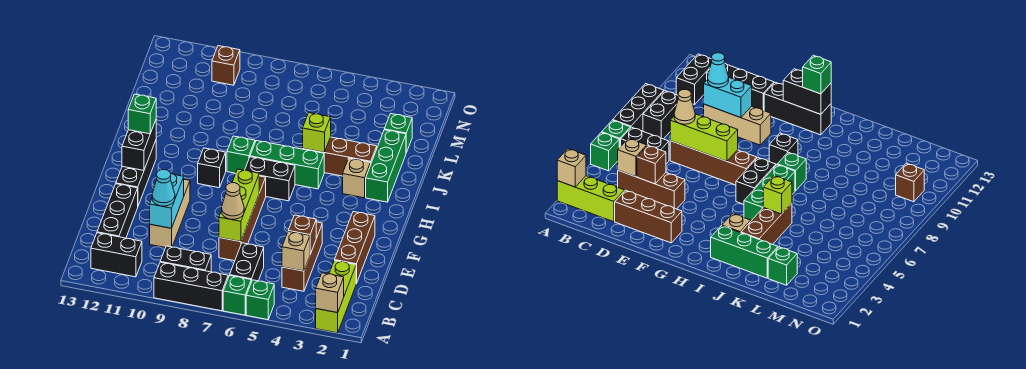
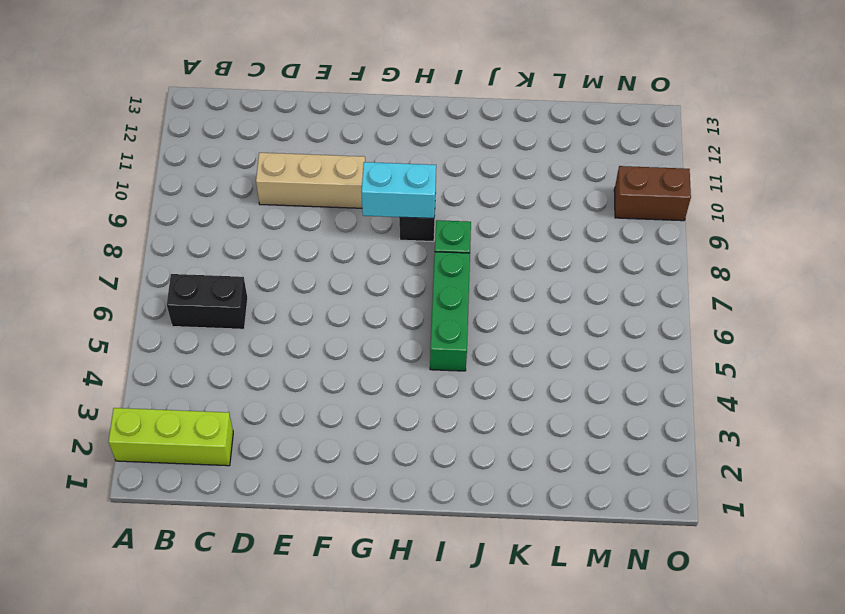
cyan brick G9:H9 level 2 -> cyan brick D10:E10 level 2
brown brick N10:O10 level 1 -> brown brick N10 level 1
none -> green brick A5 level 1
none -> green brick A6 level 1
none -> black brick A7:A9 level 1
none -> black brick B8:B9 level 1

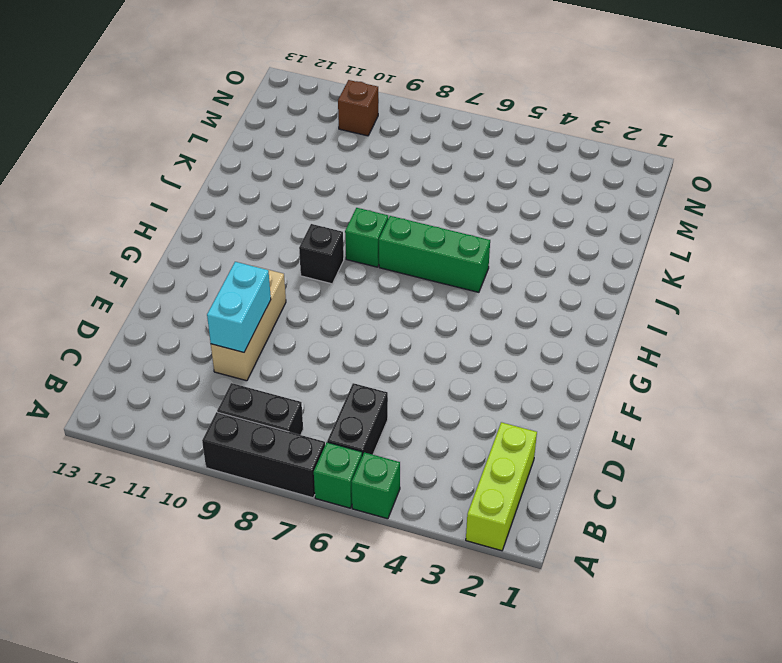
none -> black brick B11:B12 level 1
none -> brown brick C4:E4 level 1
none -> black brick C12:E12 level 1
none -> brown brick D2:F2 level 1

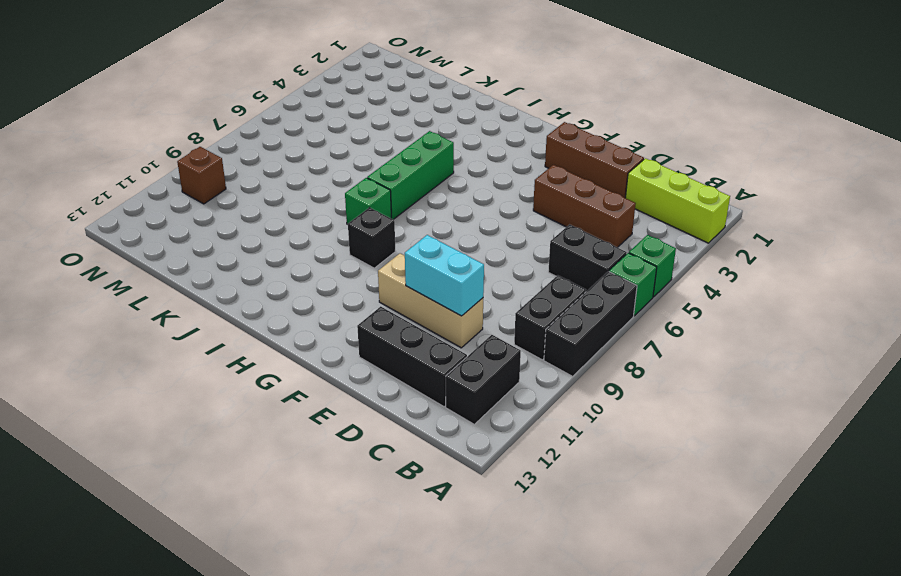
none -> brown brick D7:G7 level 1
none -> black brick F12:H12 level 1
none -> black brick H6:H7 level 1
none -> green brick I2:K2 level 1

